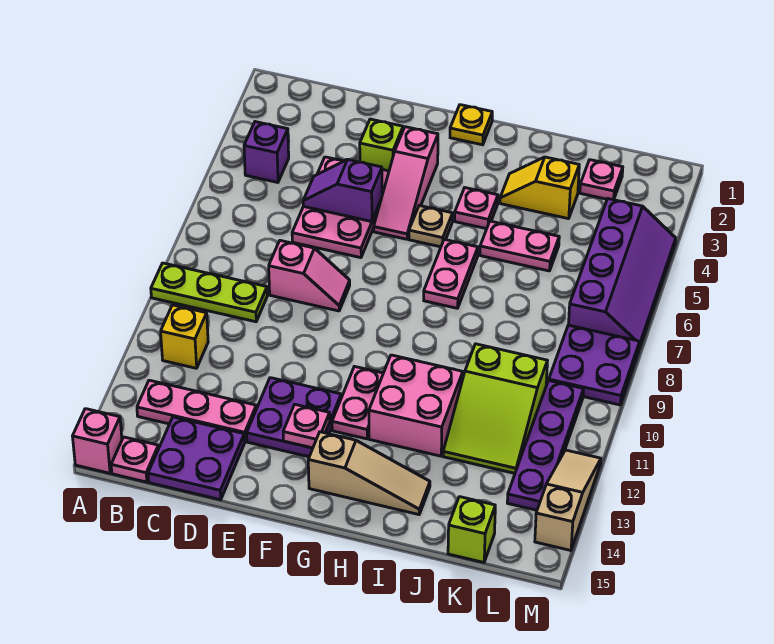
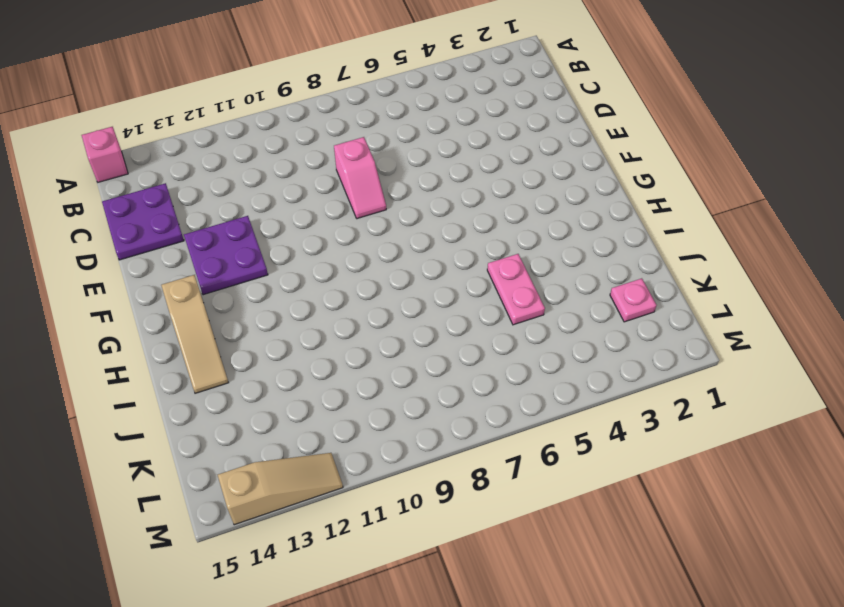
none -> lime plate A9:C9 level 1
none -> purple brick B4 level 1
none -> yellow brick B11 level 1
none -> pink plate B13:D13 level 1

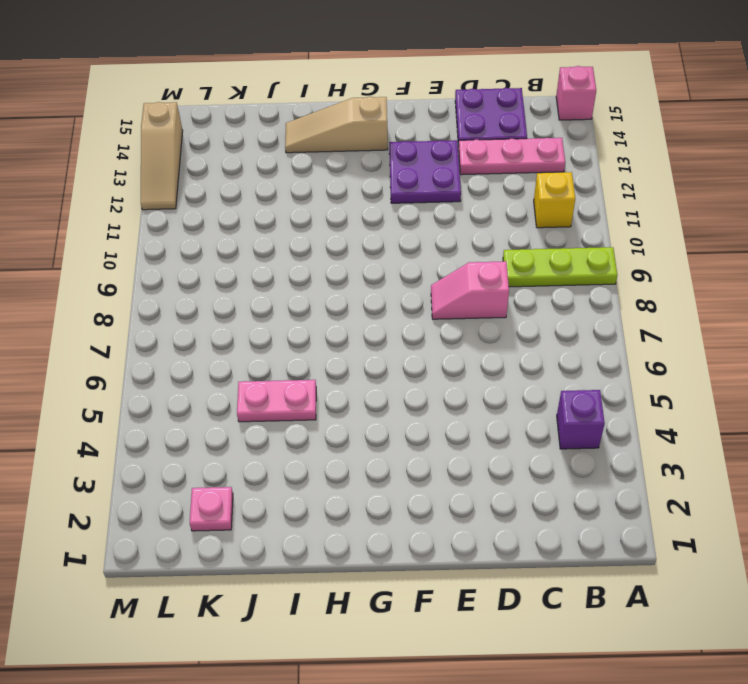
none -> pink plate B15 level 1
none -> pink plate D4:E6 level 1
none -> lime brick E3 level 1
none -> pink slope F3:F5 level 1 top 3

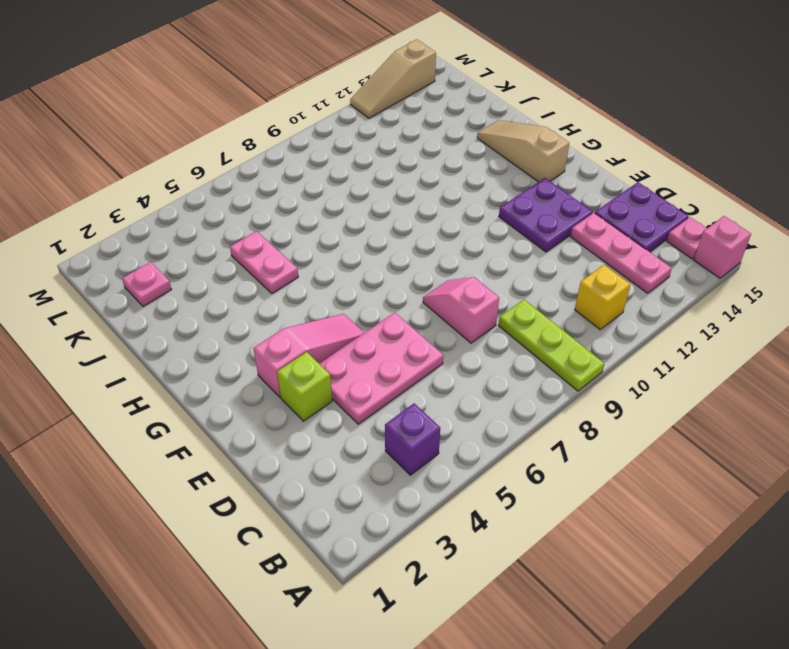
none -> yellow plate G1 level 1
none -> tan plate G5 level 1
none -> pink plate G11:G12 level 1
none -> pink plate H4 level 1

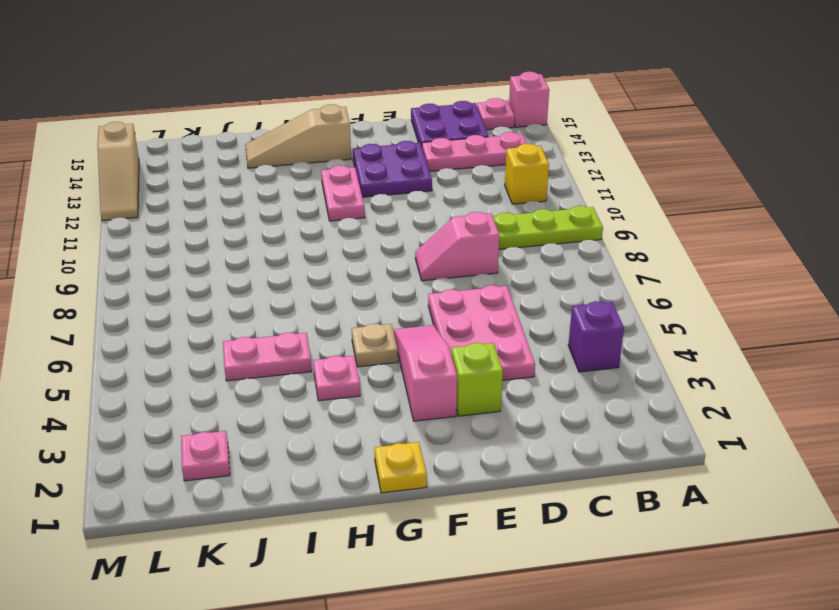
none -> pink plate H6:H7 level 1
none -> pink brick H11:I12 level 1
none -> yellow slope I3:J3 level 1 top J
none -> lime slope J10:K12 level 1 top 10

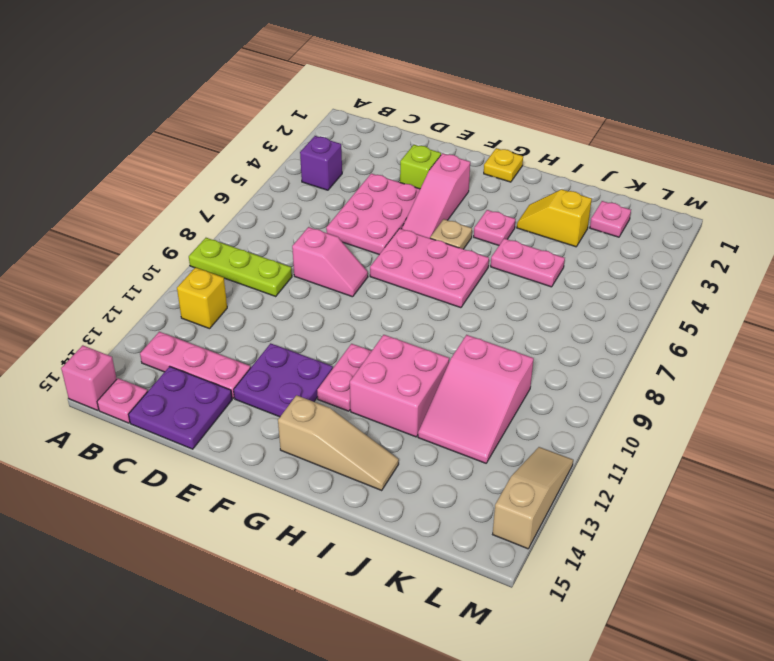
pink plate F6:H7 level 1 -> pink plate H6:H7 level 1
pink slope J10:K12 level 1 top 10 -> lime slope J10:K12 level 1 top 10
none -> lime brick K15 level 1
none -> purple slope L4:M7 level 1 top L
none -> purple plate L8:M9 level 1
none -> purple plate L10:L13 level 1

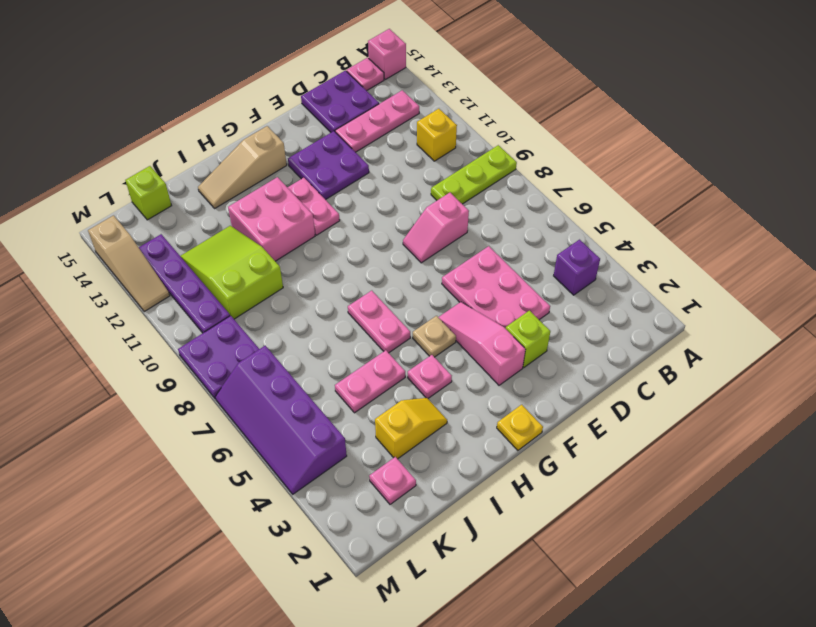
none -> purple slope D5:E5 level 2 top E
none -> pink plate F13 level 2

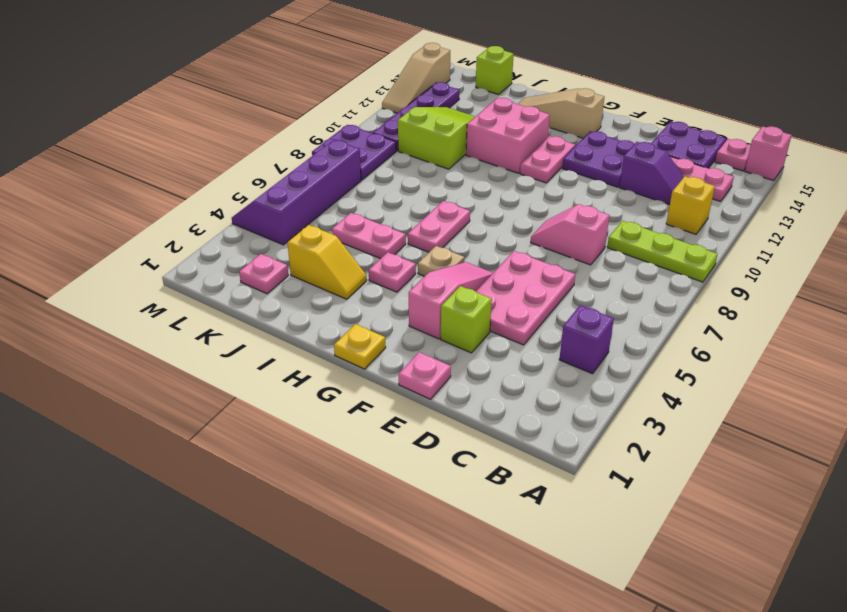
purple slope C12:D12 level 1 top D -> purple slope D5:E5 level 2 top E
pink plate E1 level 1 -> pink plate F13 level 2

